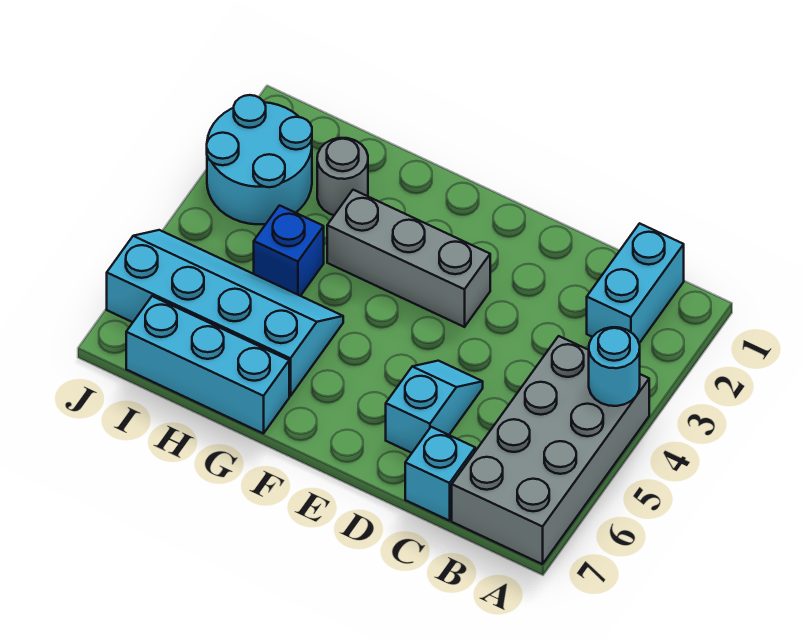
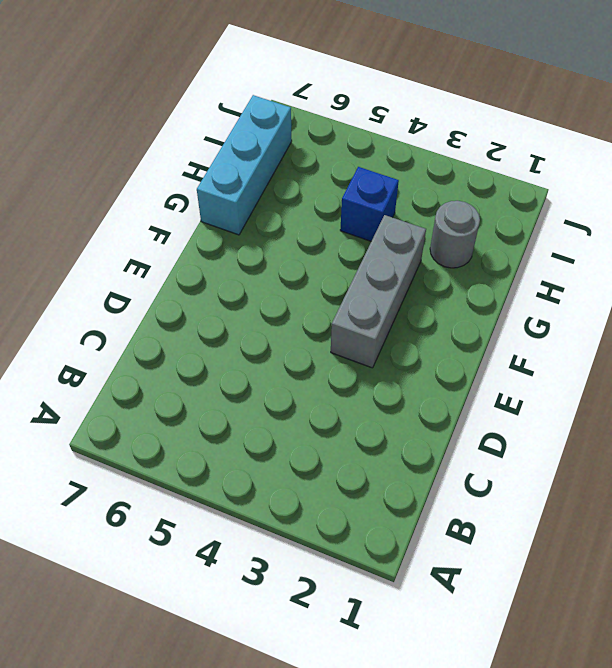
none -> grey brick A4:B7 level 1
none -> cyan brick B1:B2 level 1

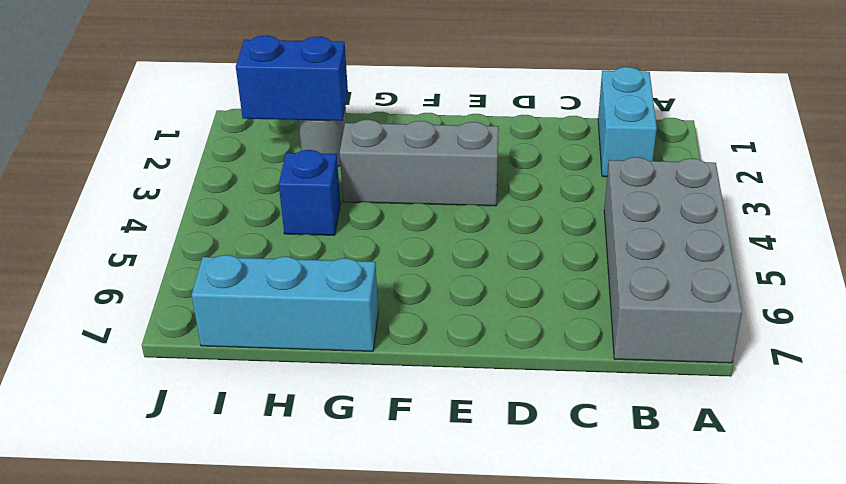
blue brick H2:I2 level 2 -> none
none -> cyan brick C7 level 1
none -> cyan slope D5:D6 level 1 top 6

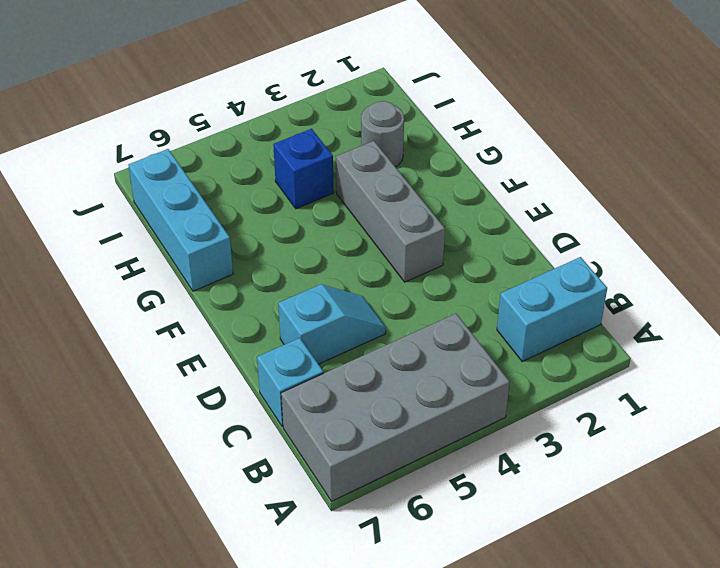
none -> cyan slope G5:J6 level 1 top 6
none -> cyan round brick I2:J3 level 1

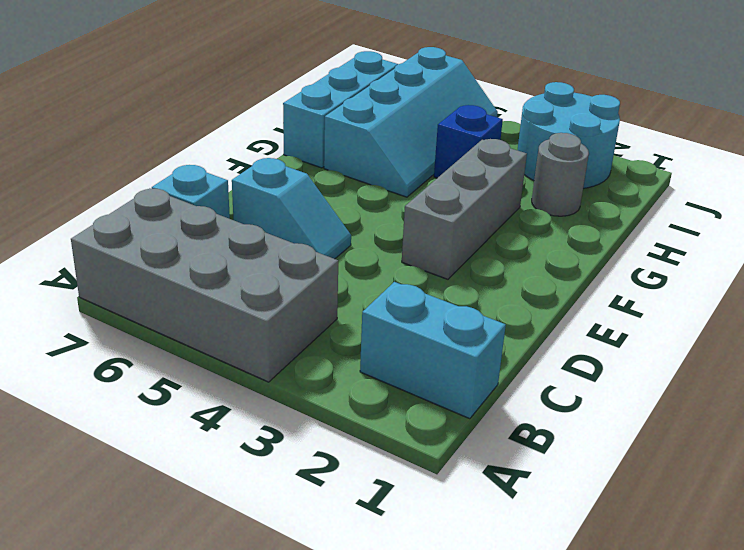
none -> cyan round brick A4 level 2

